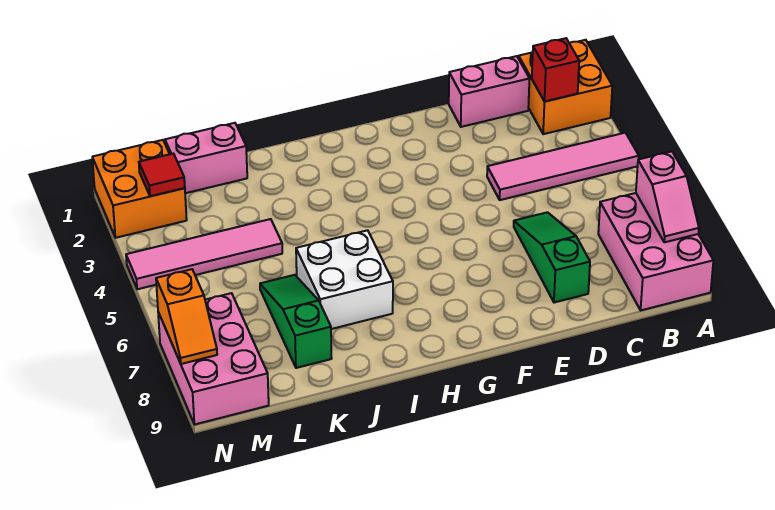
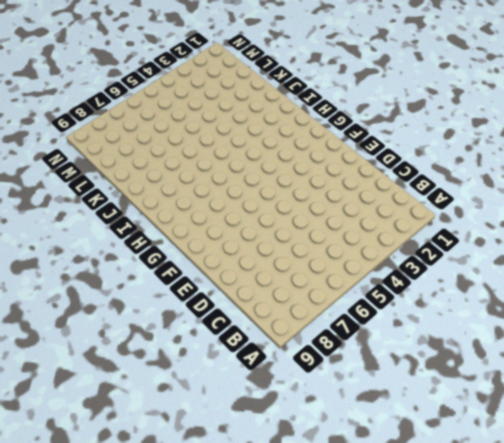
none -> orange brick A1:B2 level 1
none -> pink tile A4:D4 level 1
none -> pink brick A7:B9 level 1

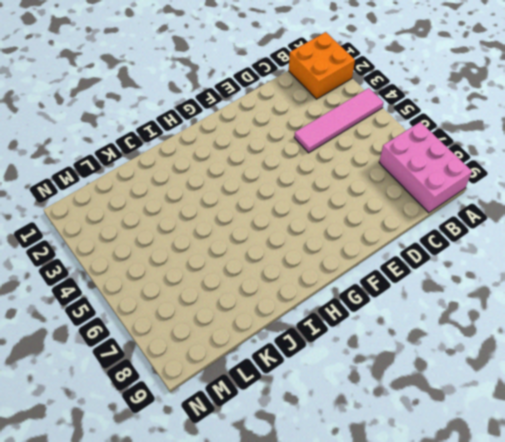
none -> pink brick C1:D1 level 1
none -> green slope D6:D8 level 1 top 8
none -> white brick I6:J7 level 1

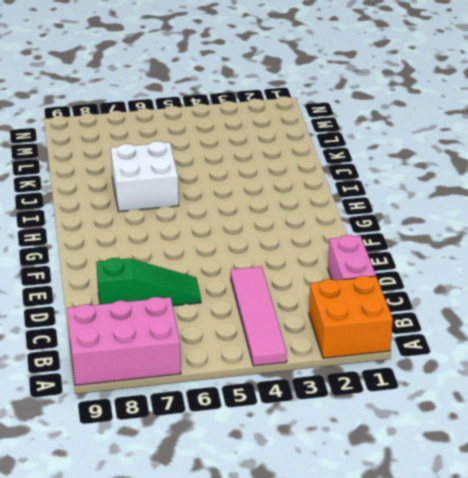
none -> pink brick K1:L1 level 1
none -> pink tile K4:N4 level 1
none -> green slope K6:K8 level 1 top 8

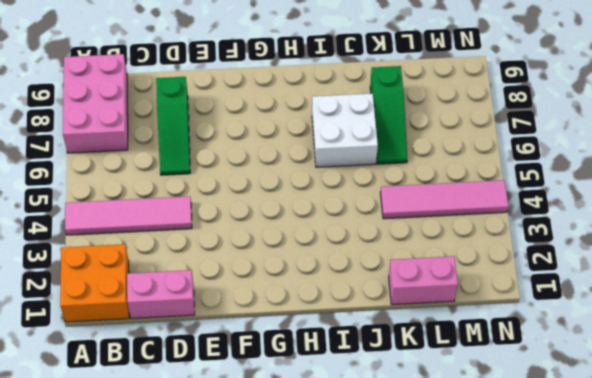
none -> orange brick M1:N2 level 1
none -> pink brick M7:N9 level 1
none -> pink slope A7:A8 level 2 top 7

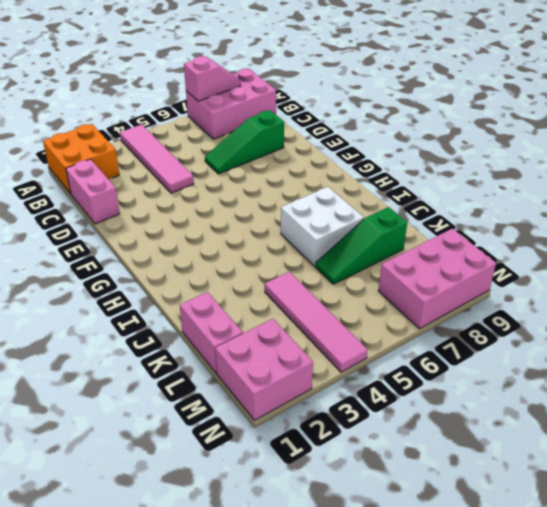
pink brick M1:N2 level 1 -> orange brick M1:N2 level 1
none -> red brick B2 level 2
none -> red tile M2 level 2
none -> orange slope N7:N8 level 2 top 7

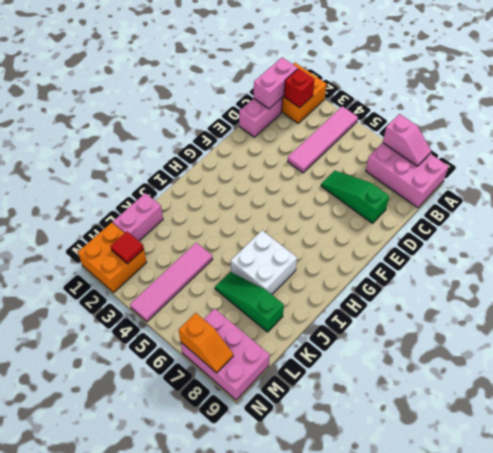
pink brick B1:C1 level 2 -> none

